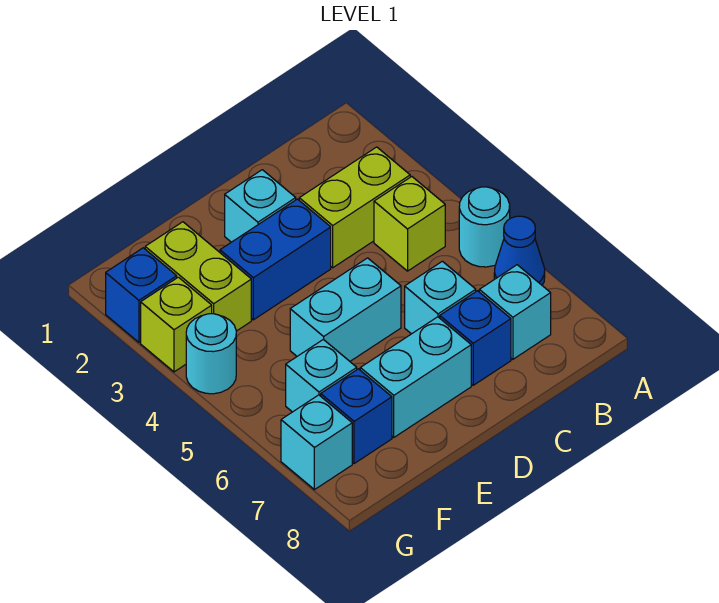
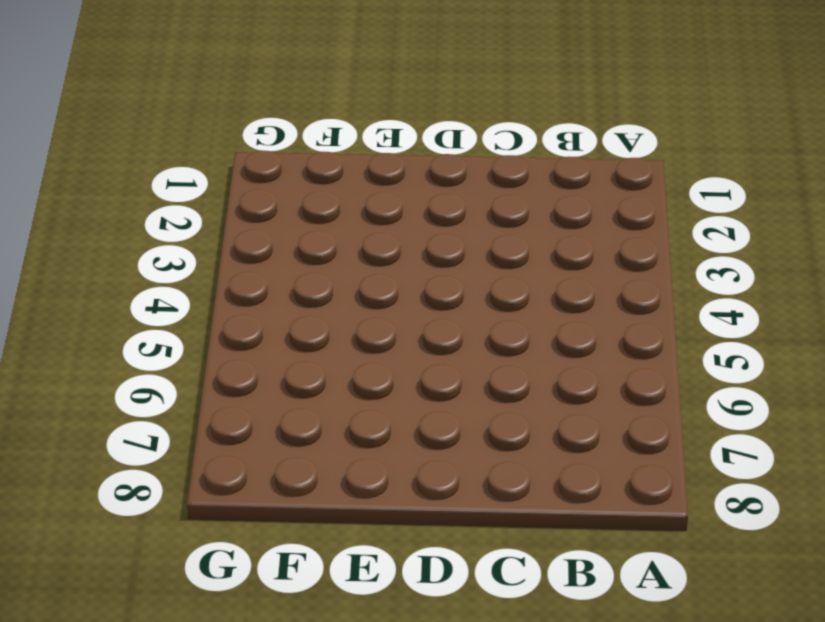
none -> cyan round brick A5 level 1
none -> blue cone A6 level 1
none -> lime brick B3:C3 level 1

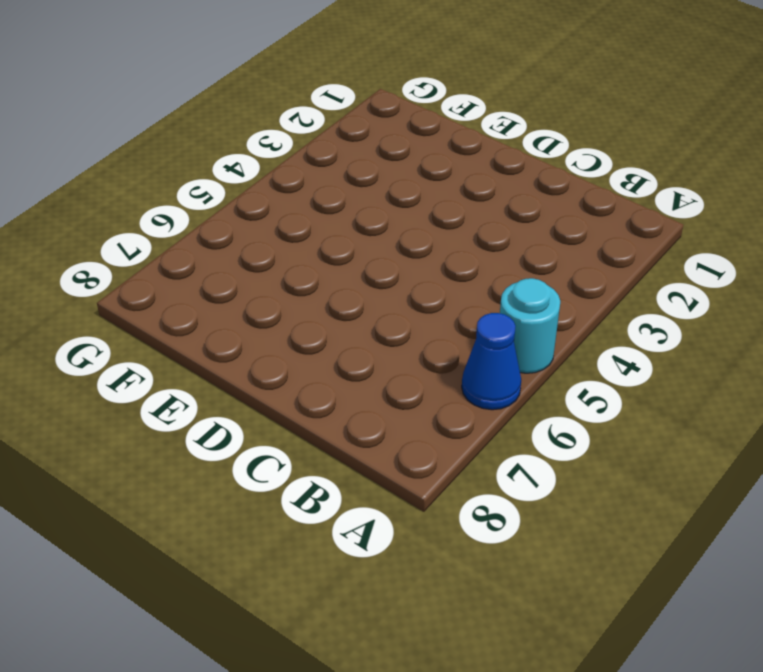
none -> lime brick B3:C3 level 1
none -> lime brick B4 level 1
none -> cyan brick B7 level 1

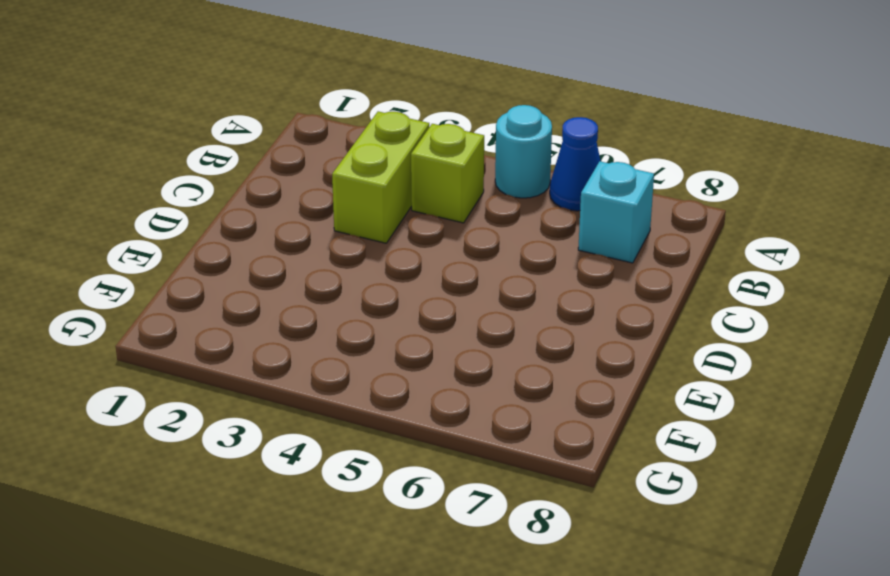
none -> cyan brick C6 level 1
none -> blue brick C7 level 1
none -> cyan brick D2 level 1

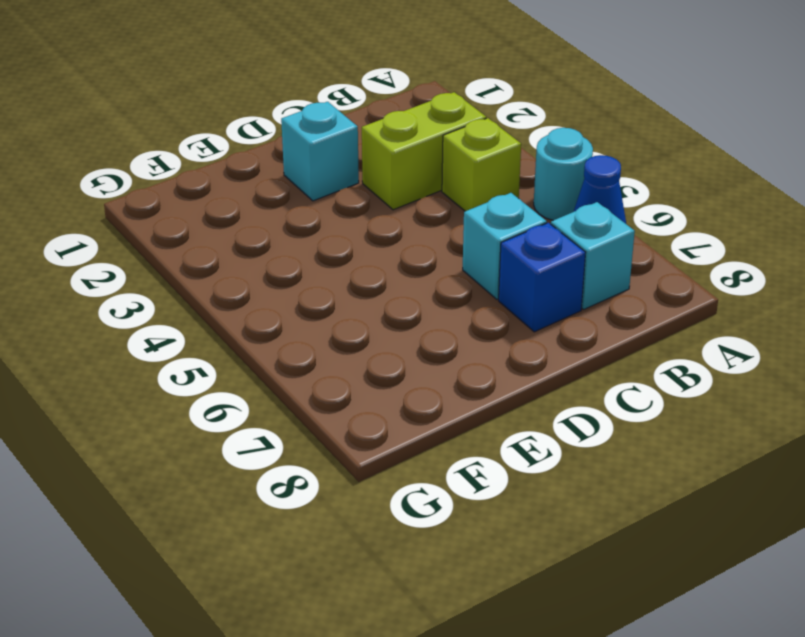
none -> blue brick D3:E3 level 1
none -> cyan brick D5:E5 level 1
none -> cyan brick D7:E7 level 1

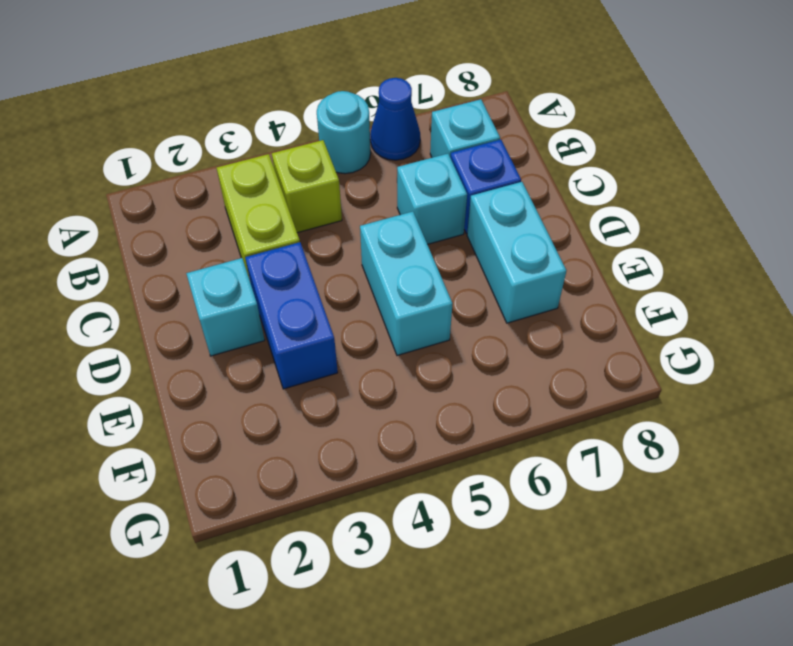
none -> lime brick F2:F3 level 1
none -> cyan brick F6 level 1
none -> blue brick F7 level 1

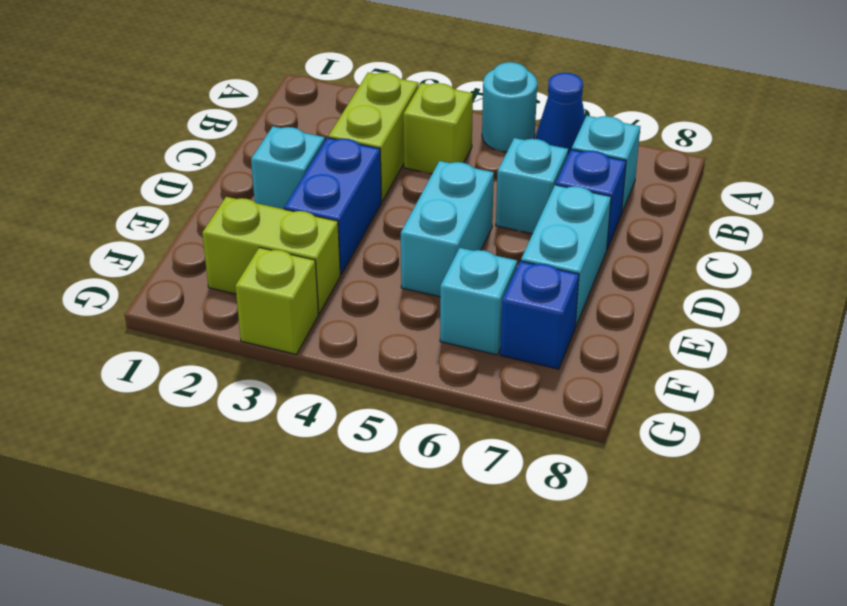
none -> blue brick G2 level 1
none -> cyan round brick G4 level 1
none -> cyan brick G7 level 1

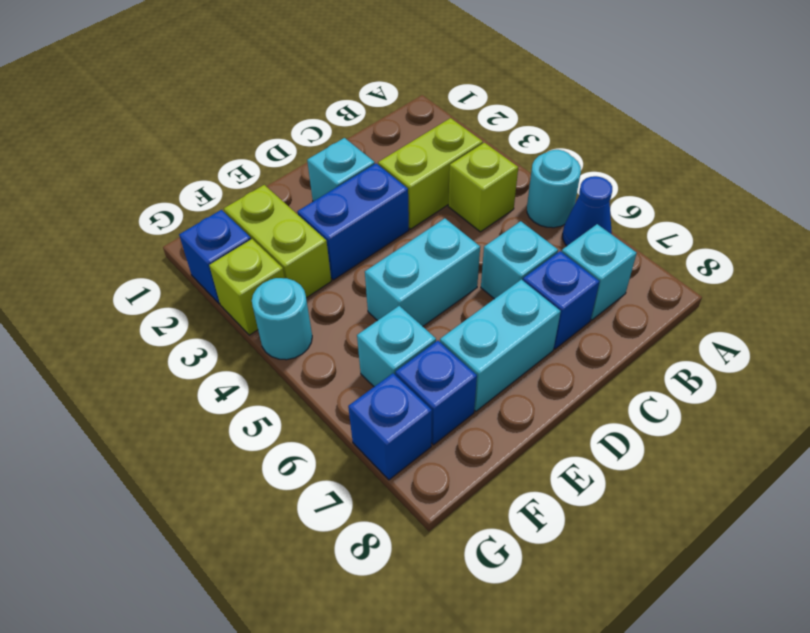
blue brick G7 level 1 -> cyan brick G7 level 1

